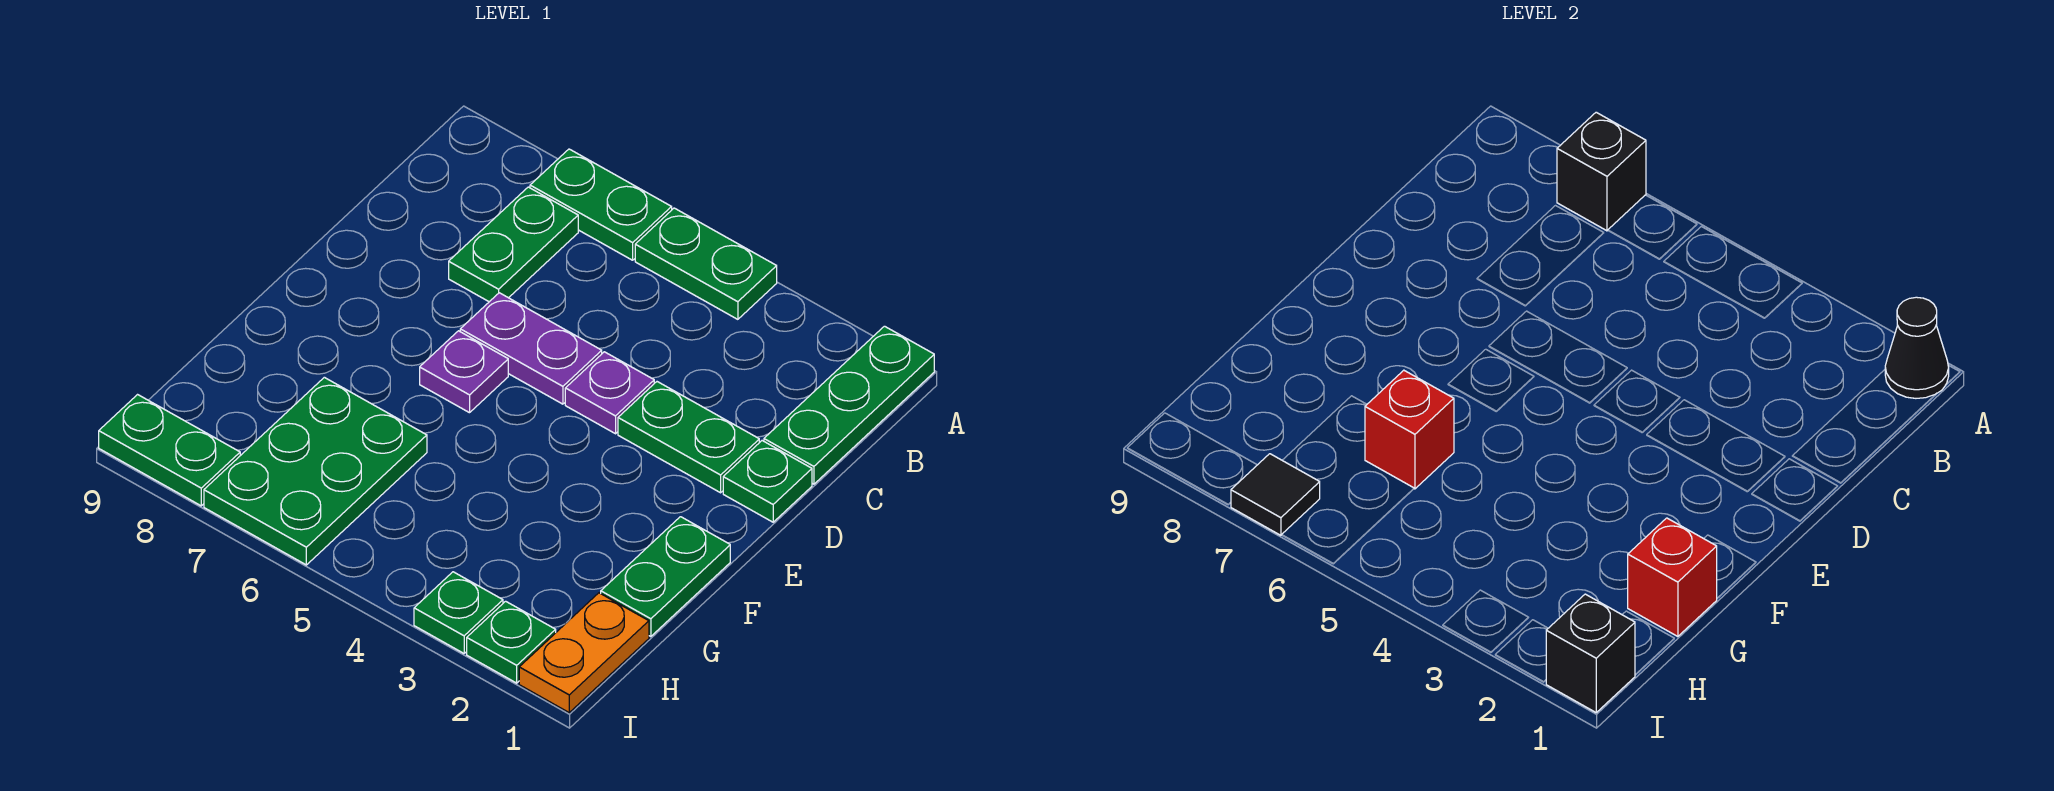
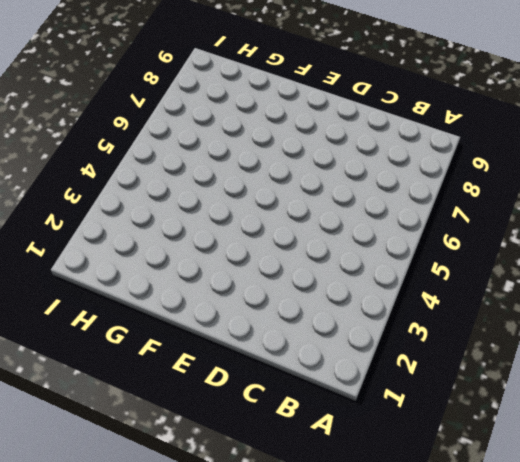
none -> green plate A1:C1 level 1
none -> green plate A4:A5 level 1
none -> green plate A6:A7 level 1

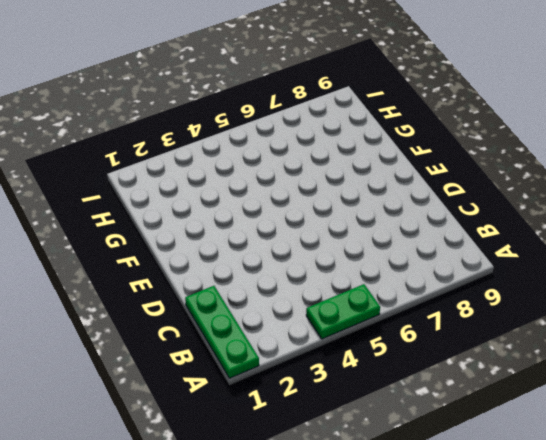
none -> green plate A6:A7 level 1
none -> green plate B7:C7 level 1
none -> green plate D1 level 1

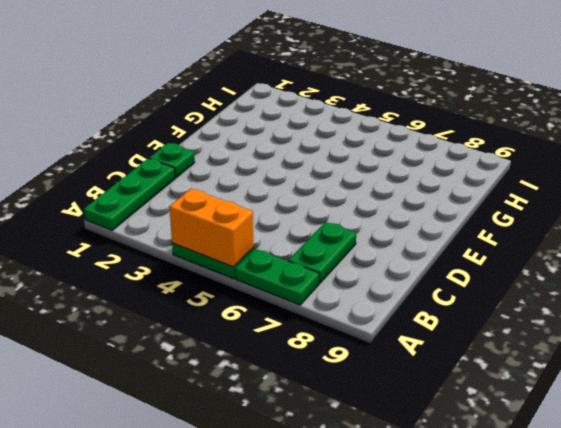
orange brick A4:A5 level 2 -> none
none -> green plate D2:D3 level 1
none -> purple plate D4 level 1
none -> purple plate D5:D6 level 1

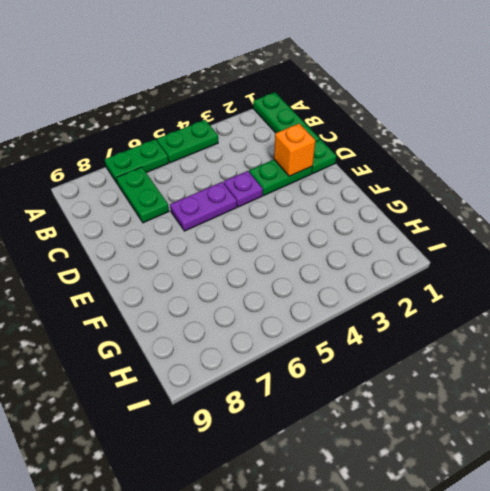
orange brick D2 level 2 -> none
none -> purple plate E6 level 1
none -> green plate F1:G1 level 1
none -> green plate G6:I7 level 1

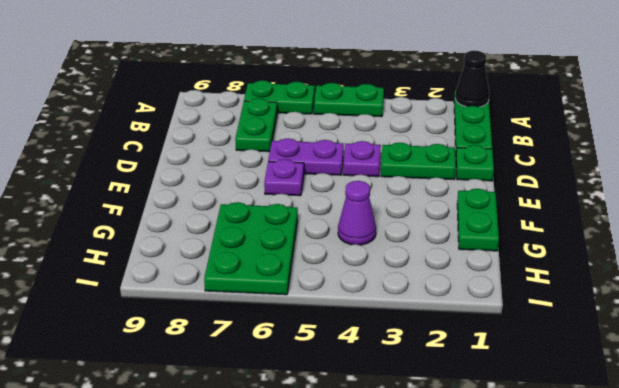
purple cone G4 level 1 -> none
none -> orange plate H1:I1 level 1
none -> green plate I2 level 1
none -> green plate I3 level 1

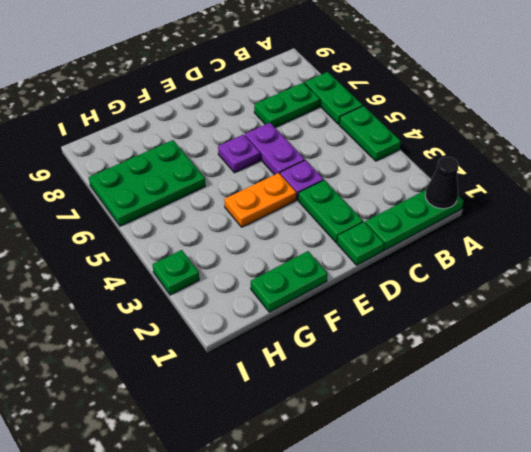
orange plate E4:F4 level 1 -> orange plate H1:I1 level 1
none -> green plate I2 level 1
none -> green plate I8:I9 level 1
none -> black brick A7 level 2

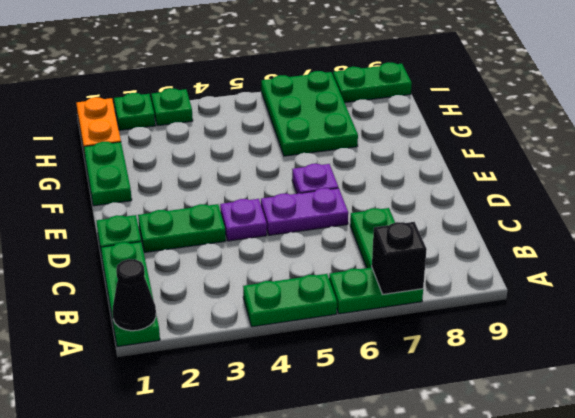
none -> red brick G1 level 2
none -> red brick G6 level 2
none -> black brick I1 level 2

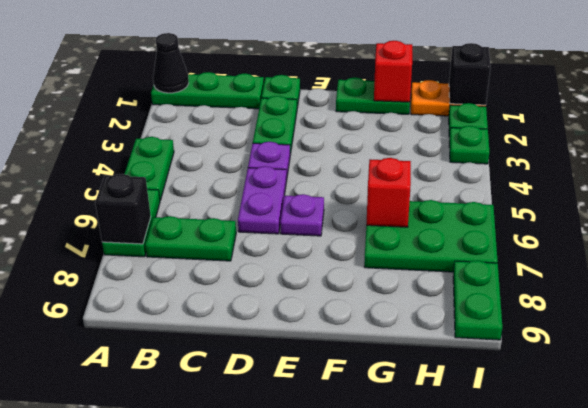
none -> black tile I7 level 2

